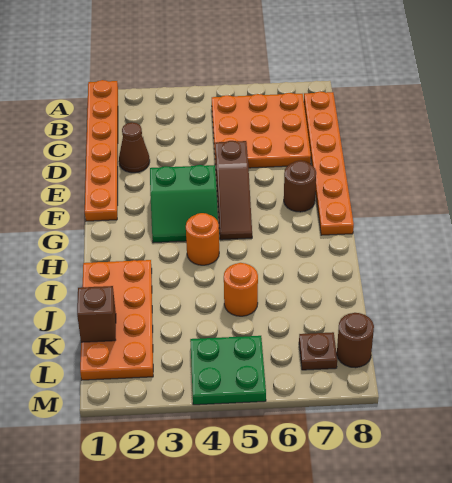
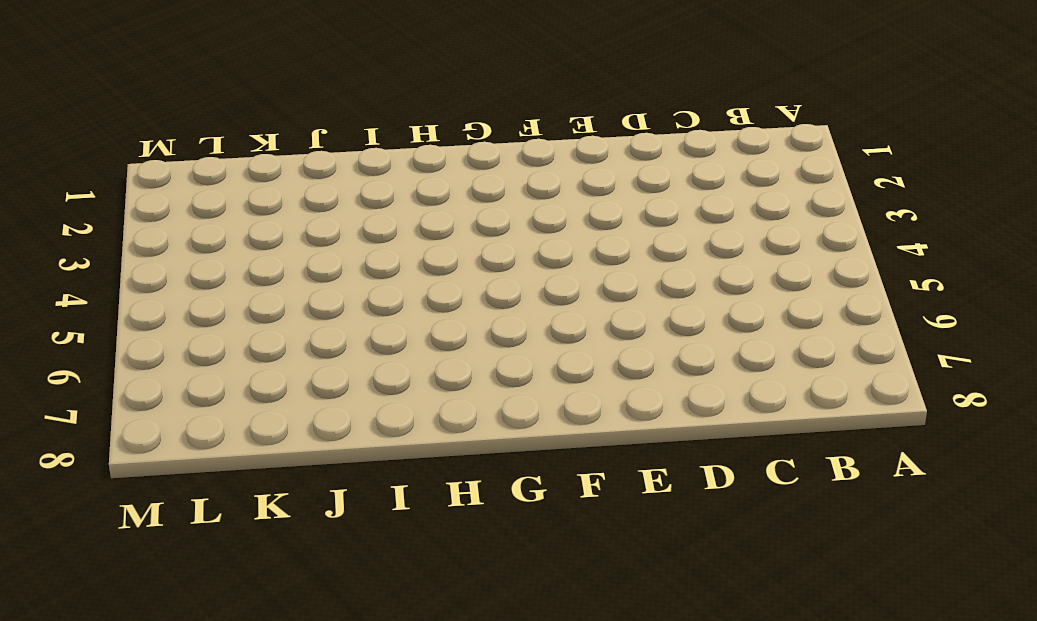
none -> orange plate A1:F1 level 1
none -> orange plate B5:D7 level 1
none -> orange plate B8:G8 level 1

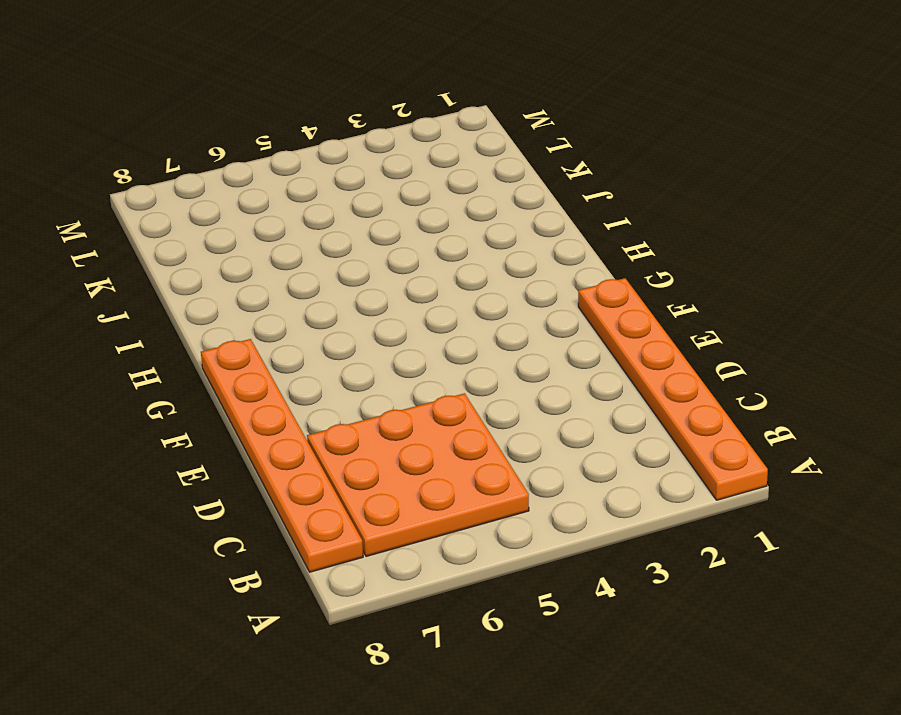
none -> brown cone D2 level 1
none -> brown slope E5:G5 level 1 top E
none -> green slope F3:G4 level 1 top F

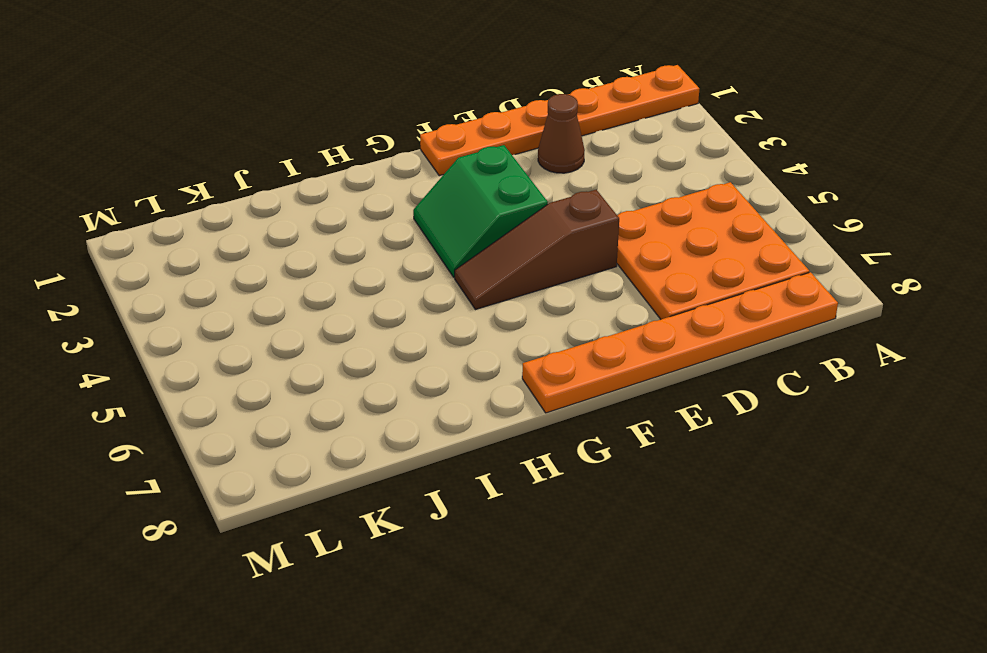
none -> brown round brick F7 level 1
none -> orange round brick H4 level 1
none -> orange plate I1:L2 level 1

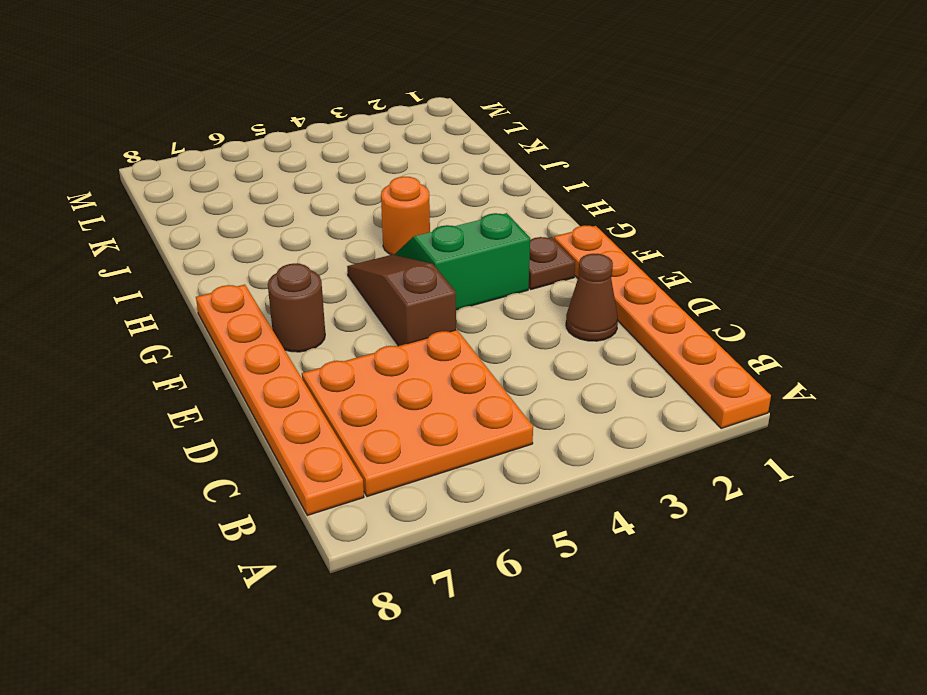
brown plate F2 level 1 -> brown plate L7 level 1
none -> orange plate I1:L2 level 1
none -> orange round brick J5 level 1
none -> green plate L4:M5 level 1

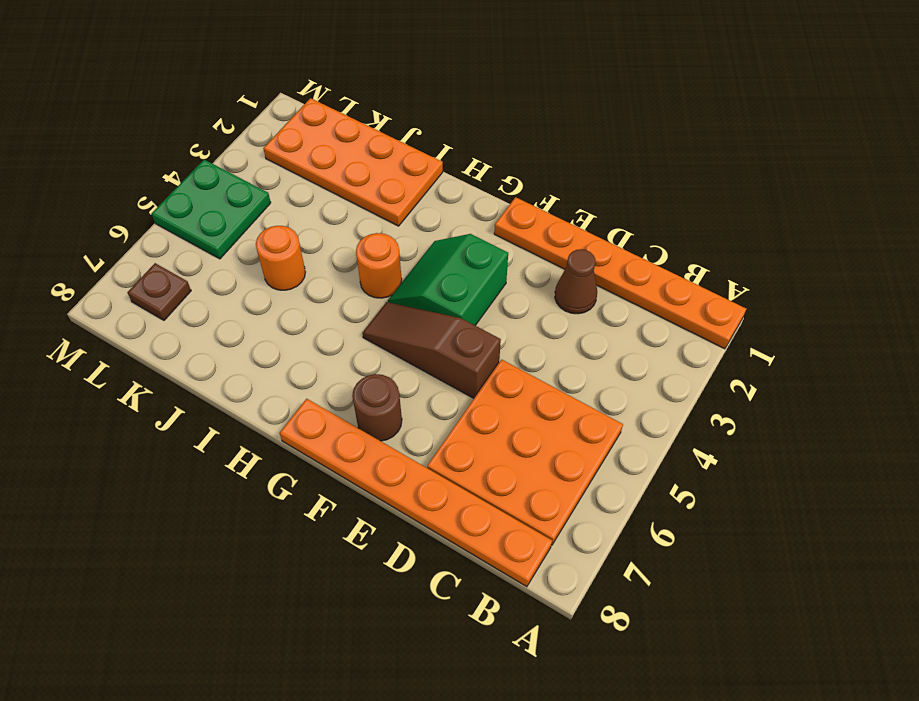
none -> brown round brick L8 level 1
none -> brown brick K1 level 2

